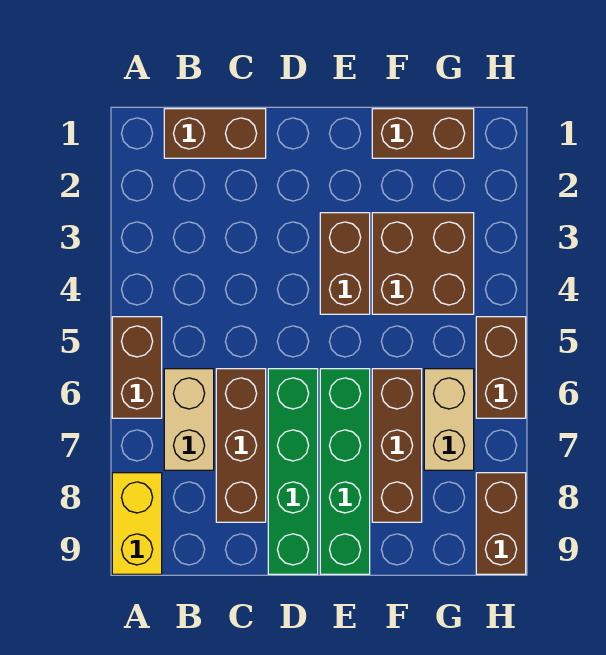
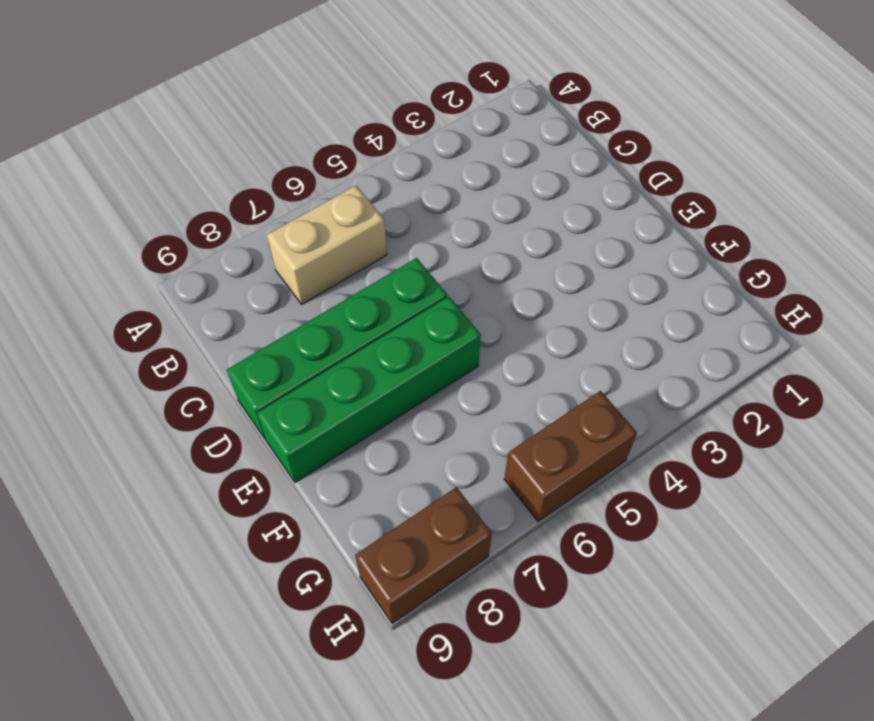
none -> brown brick A5:A6 level 1
none -> yellow brick A8:A9 level 1
none -> brown brick B1:C1 level 1

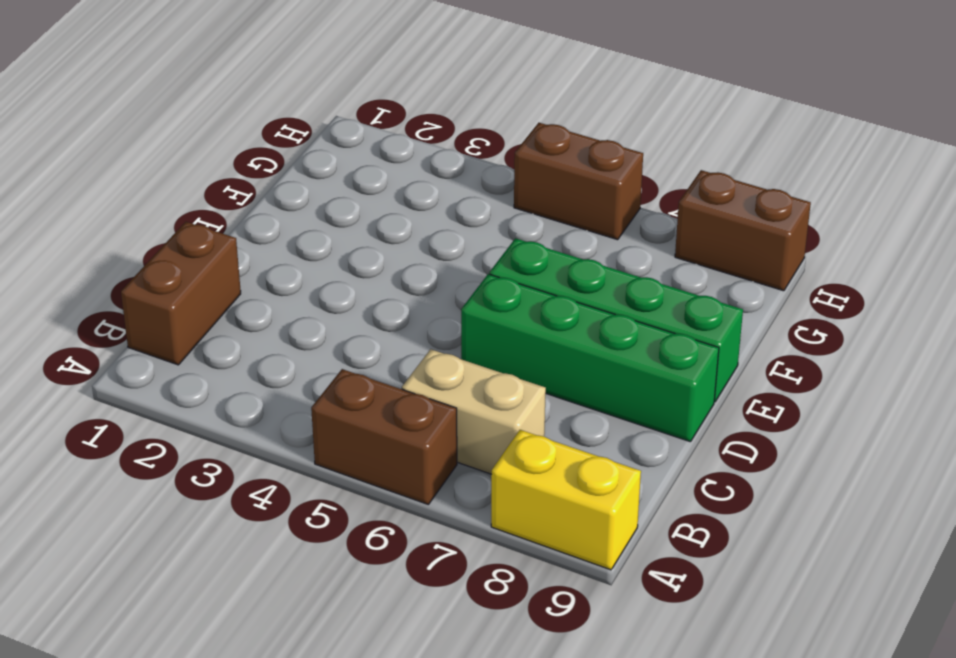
none -> brown brick C6:C8 level 1
none -> brown brick E3:E4 level 1
none -> brown brick F1:G1 level 1

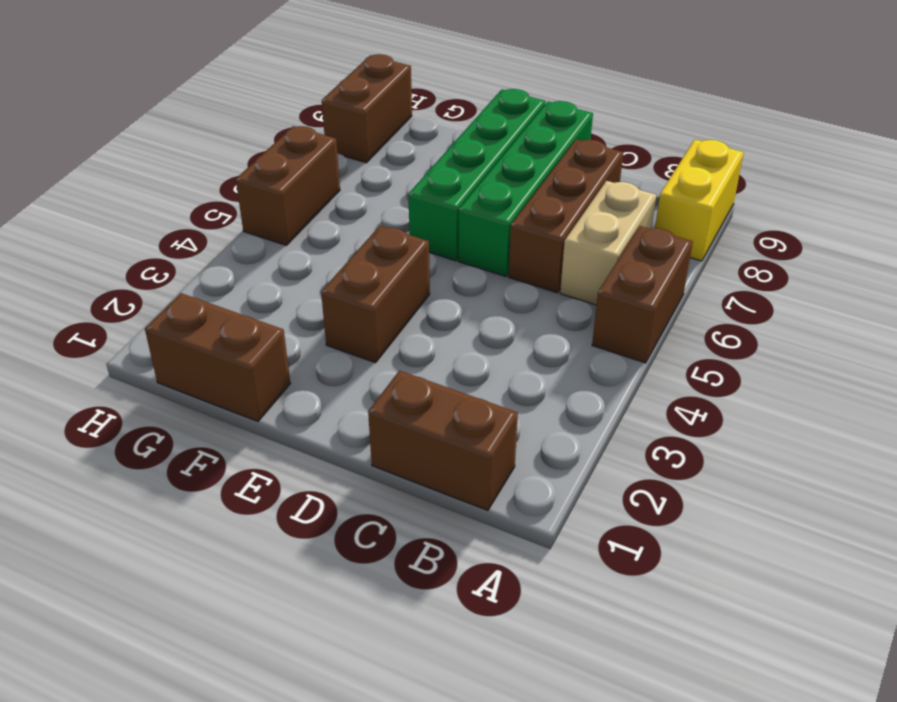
none -> brown brick F3:G4 level 1
none -> brown brick F6:F8 level 1
none -> tan brick G6:G7 level 1

